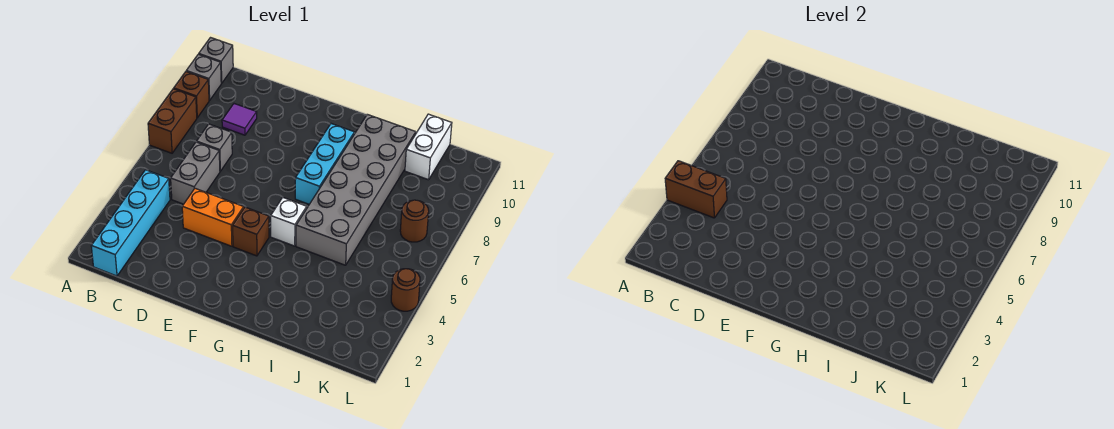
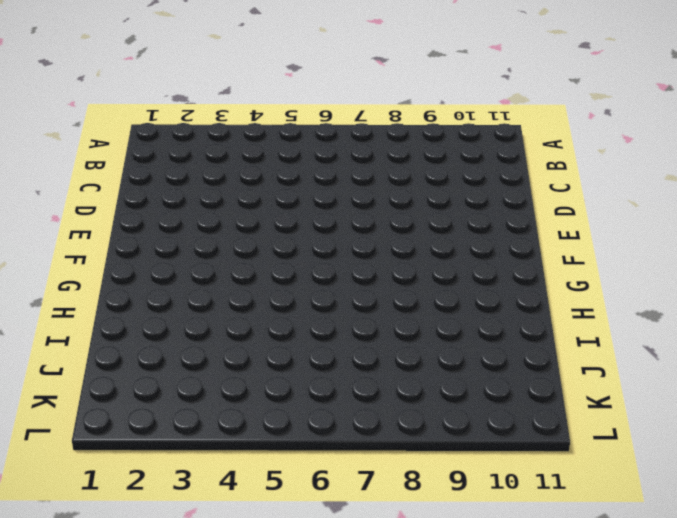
none -> brown brick A7:A8 level 1
none -> brown brick A9 level 1
none -> grey brick A10 level 1

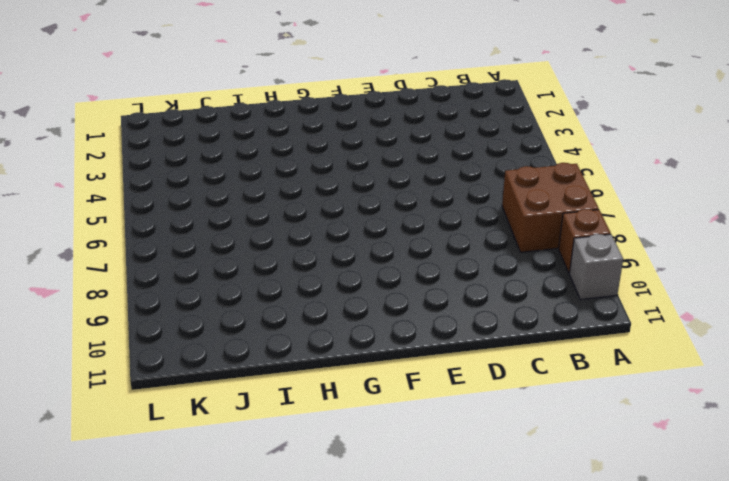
brown brick A7:B8 level 1 -> brown brick A7:A8 level 1
none -> grey brick A11 level 1
none -> cyan brick B1:B4 level 1
none -> grey brick C5:C6 level 1

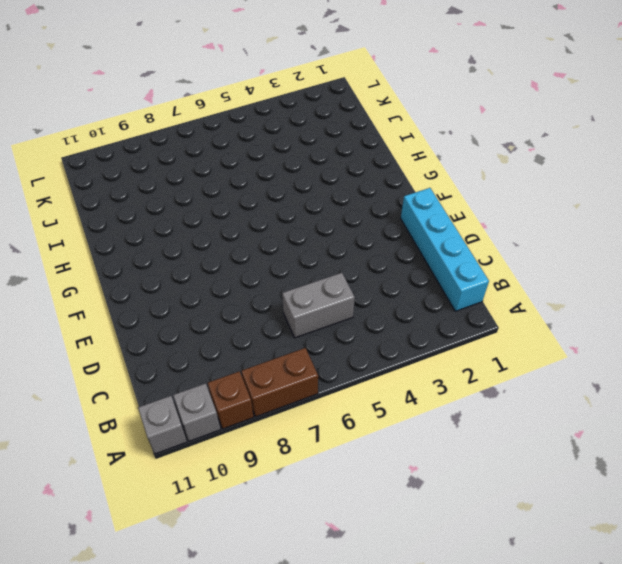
cyan brick B1:E1 level 1 -> cyan brick B1:B4 level 1
none -> grey brick C7 level 1
none -> purple tile C9 level 1
none -> orange brick D4:E4 level 1

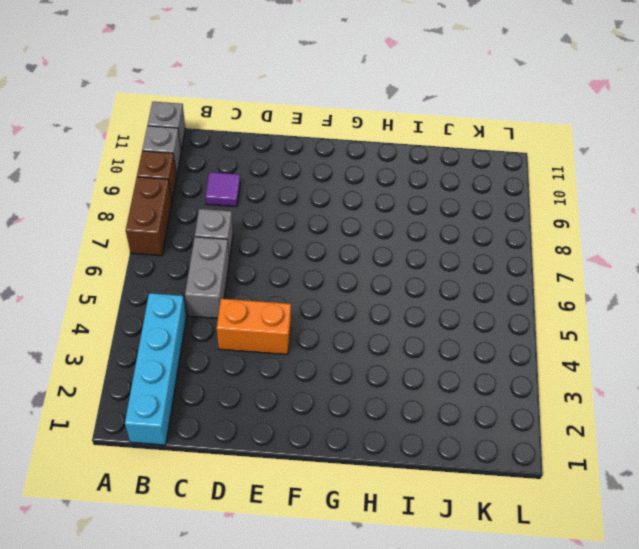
none -> brown brick F4 level 1
none -> white brick G5 level 1
none -> cyan brick G7:G9 level 1

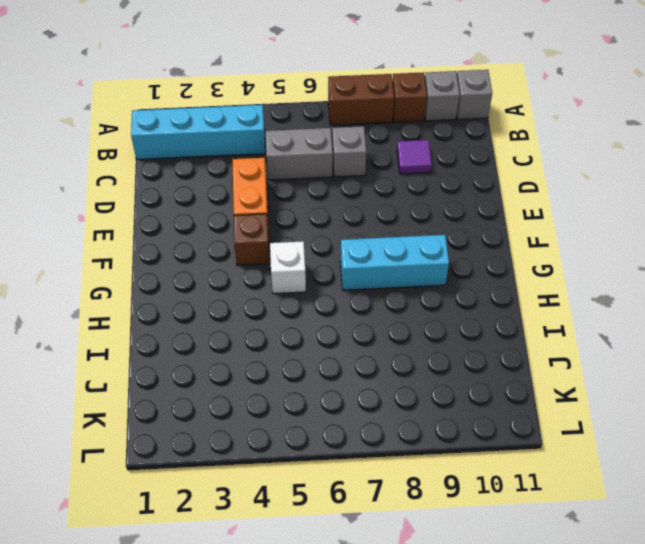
none -> grey brick H5:I10 level 1
none -> white brick J10:J11 level 1
none -> brown round brick K7 level 1

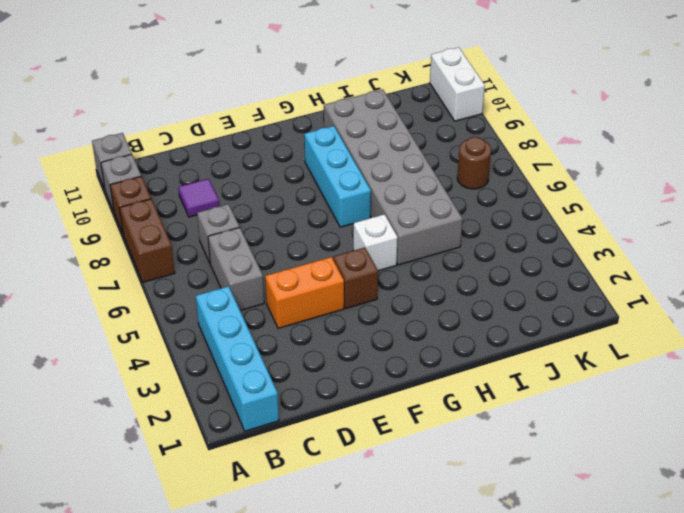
white brick L10:L11 level 1 -> white brick J10:J11 level 1
none -> brown round brick L4 level 1
none -> brown brick A4:B4 level 2

